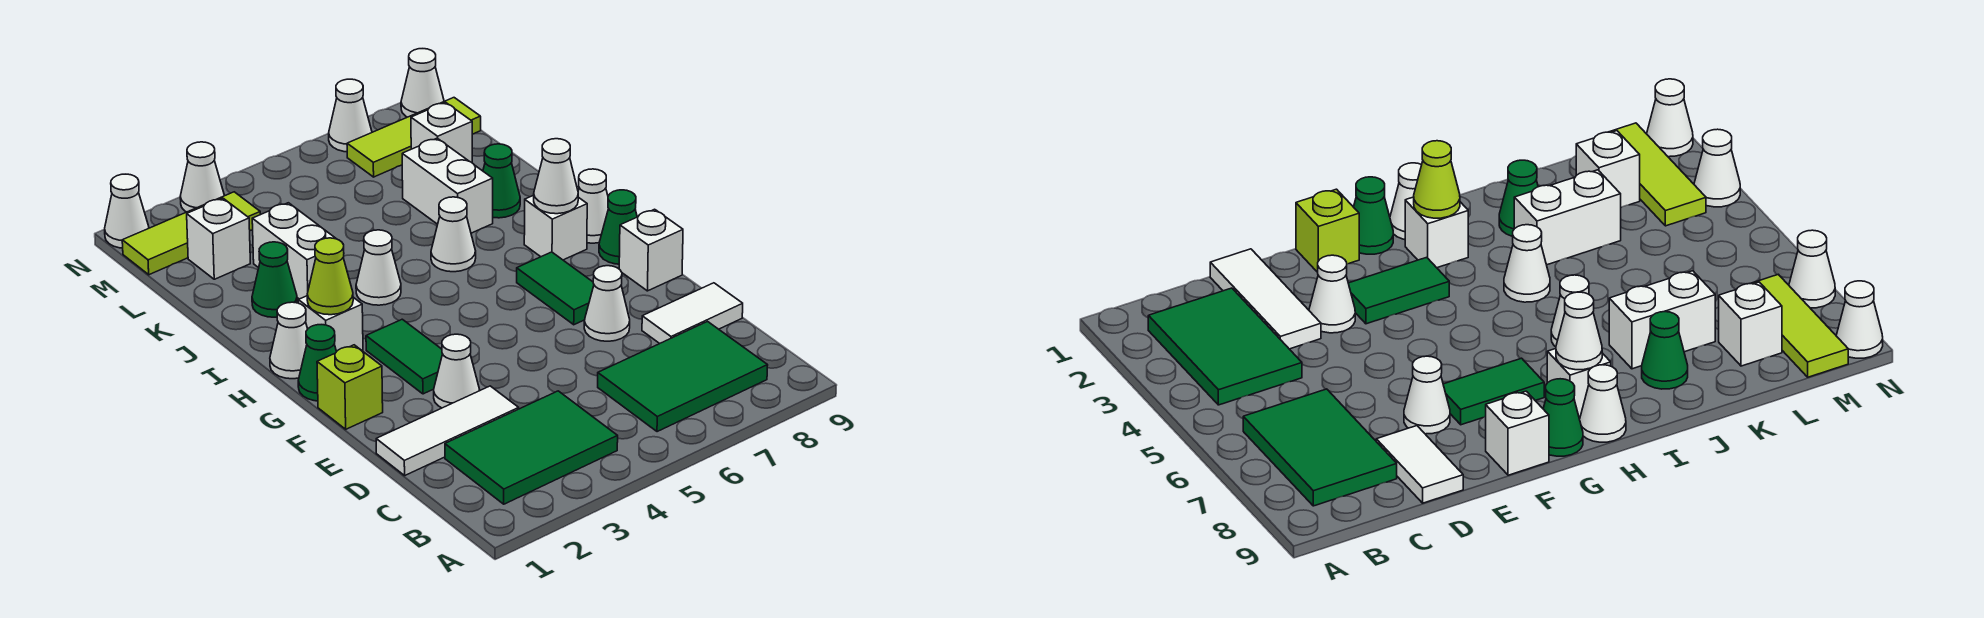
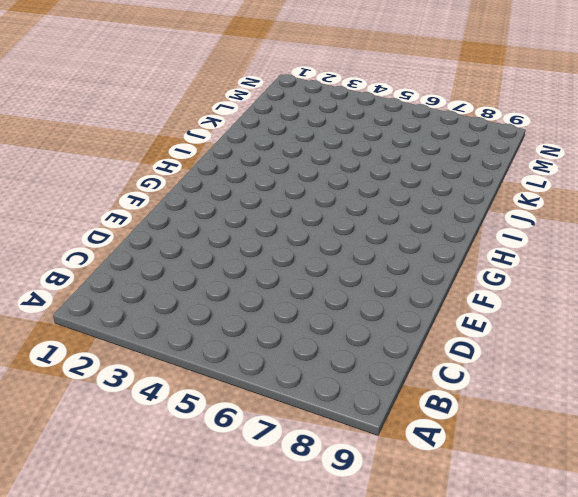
none -> green tile B2:C4 level 1
none -> green tile B6:C8 level 1
none -> white tile D1:D3 level 1
none -> white tile D8:D9 level 1

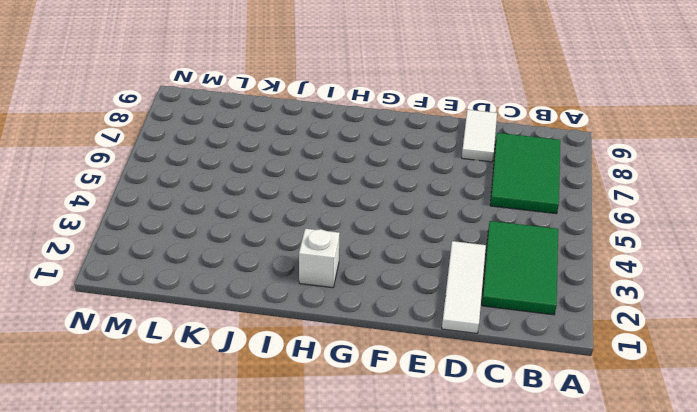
none -> white cone E3 level 1
none -> white cone E7 level 1
none -> lime brick F1 level 1
none -> green tile F3:G3 level 1

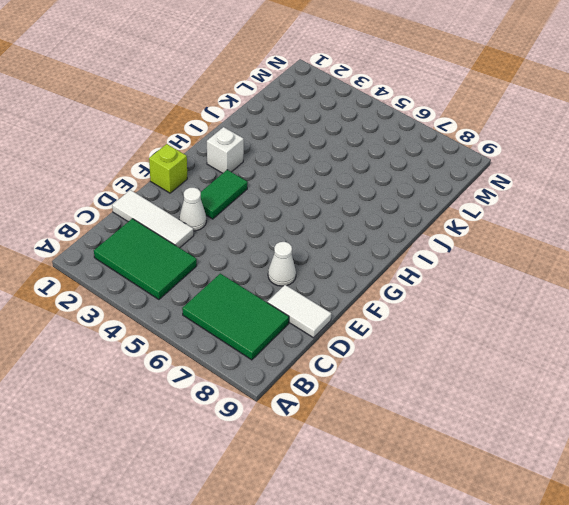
none -> green tile F7:G7 level 1
none -> white brick F9 level 1
none -> green cone G1 level 1
none -> green cone G9 level 1

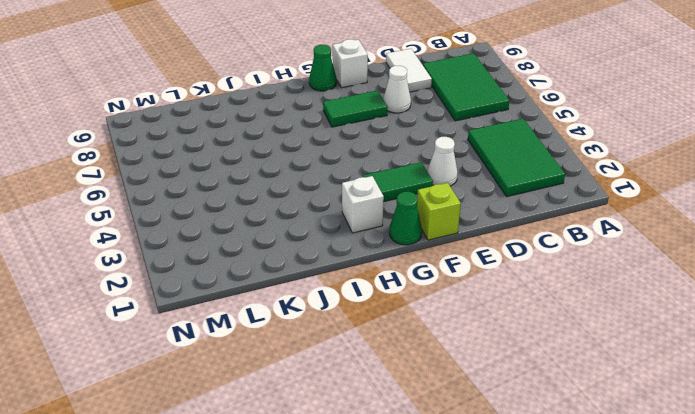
none -> white tile D1:D3 level 1
none -> white cone H1 level 1
none -> white brick H8 level 1
none -> white cone H9 level 1

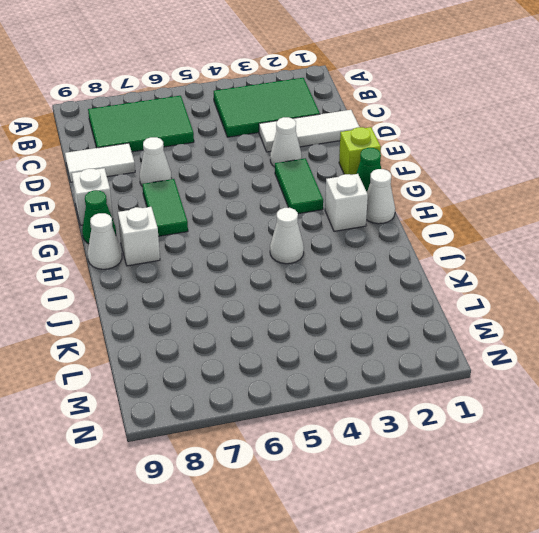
none -> white cone I6 level 1
none -> green cone J2 level 1
none -> white brick J3:K3 level 1
none -> white brick J7:K7 level 1

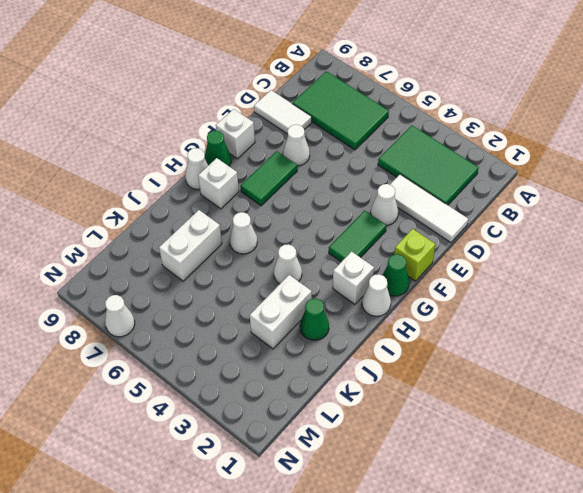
none -> green cone J8 level 1
none -> white brick L2 level 1
none -> white brick L8 level 1
none -> lime tile M1:M3 level 1

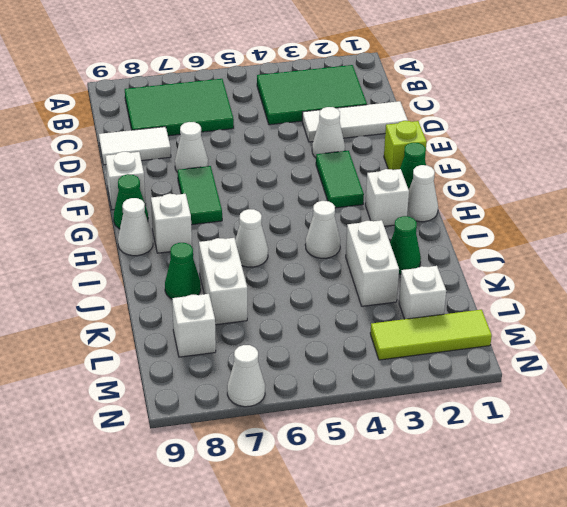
none -> lime tile M7:M9 level 1
none -> white cone N1 level 1
none -> white cone N3 level 1
none -> white cone N9 level 1

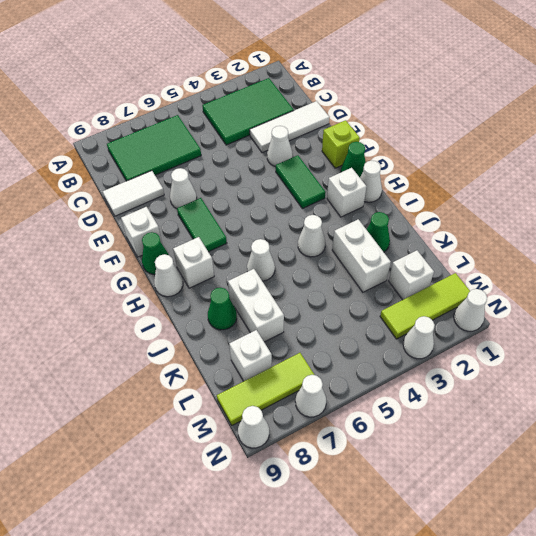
none -> lime cone H2 level 2
none -> white cone H8 level 2

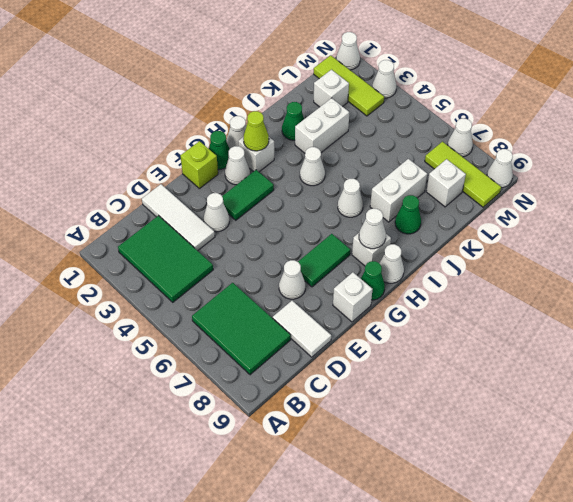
white cone G2 level 1 -> none

